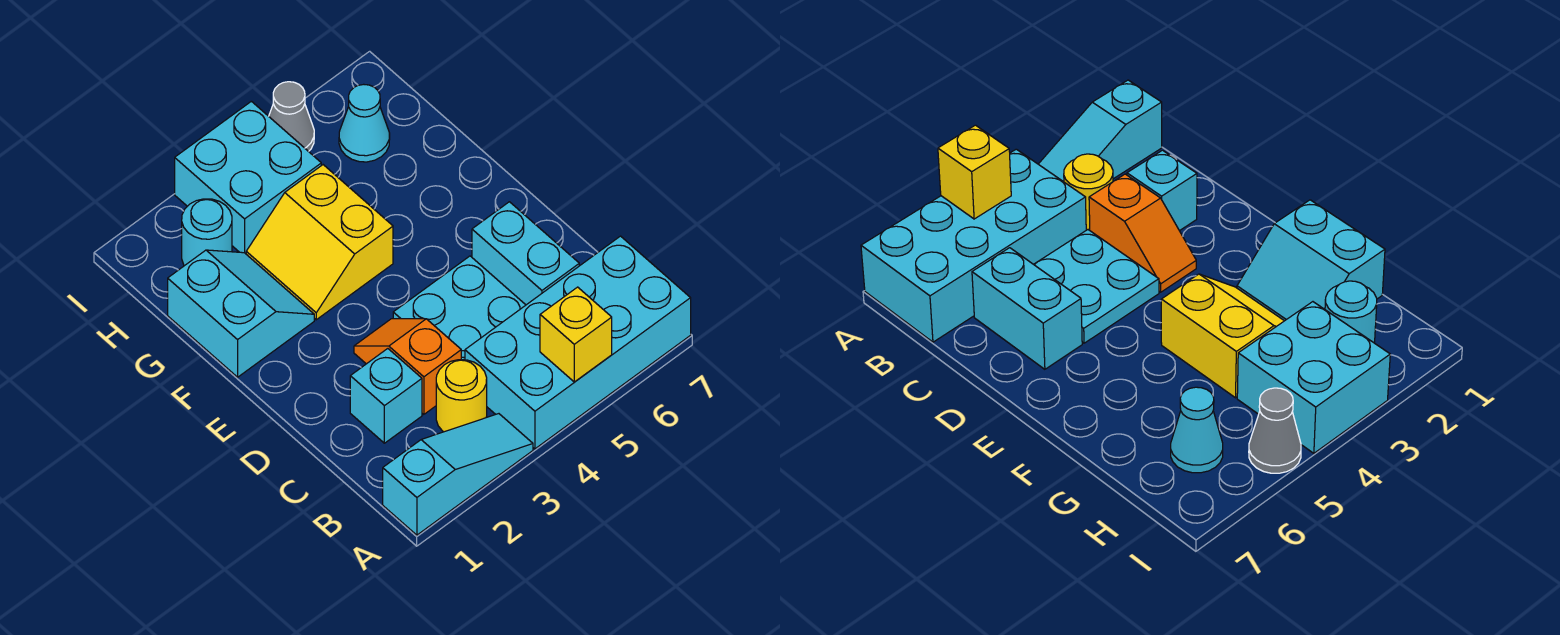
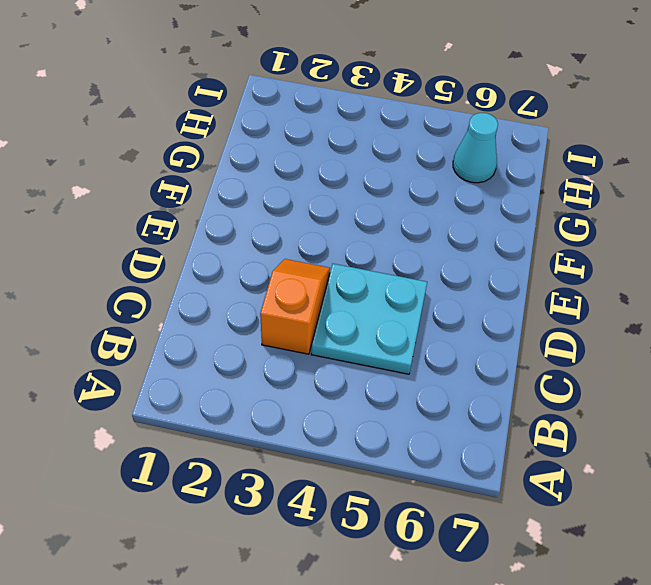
none -> cyan slope A1:A3 level 1 top 1
none -> cyan brick A4:B7 level 1
none -> yellow round brick B3 level 1

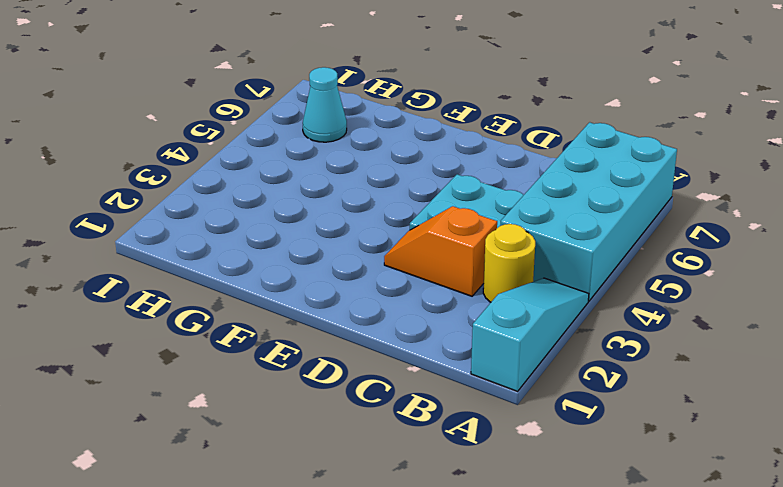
none -> cyan brick C2 level 1
none -> cyan brick C6:D6 level 1
none -> cyan slope F1:G2 level 1 top 1

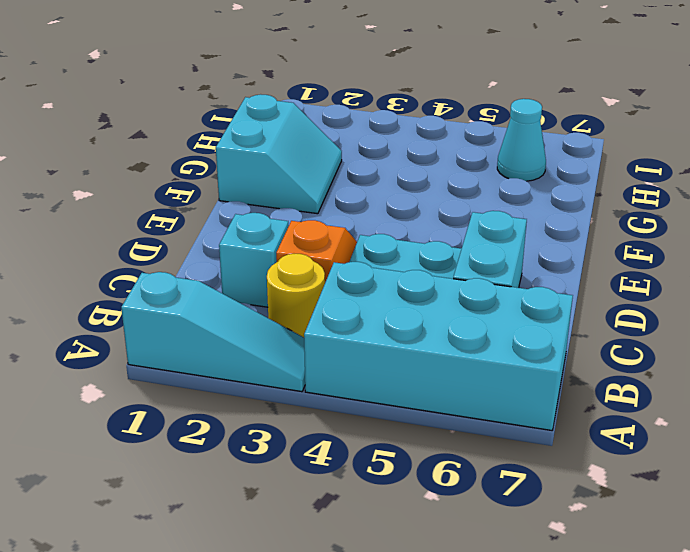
none -> yellow slope F3:G4 level 1 top 4
none -> cyan round brick H2 level 1
none -> cyan brick H3:I4 level 1

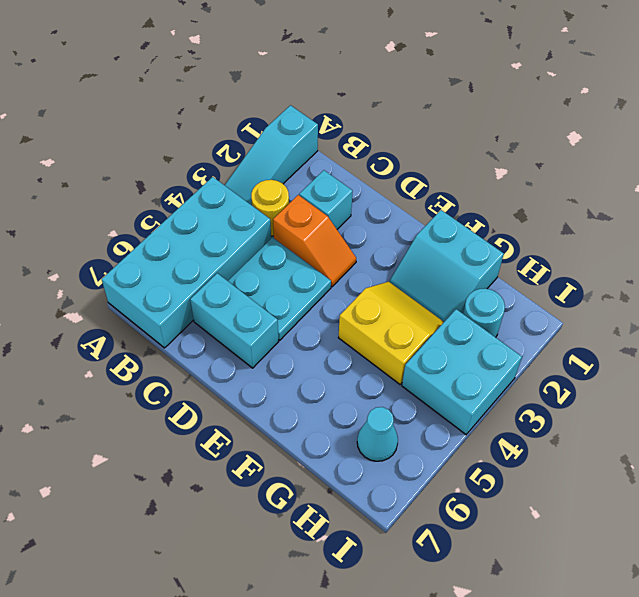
none -> grey cone I5 level 1
none -> yellow brick A5 level 2

